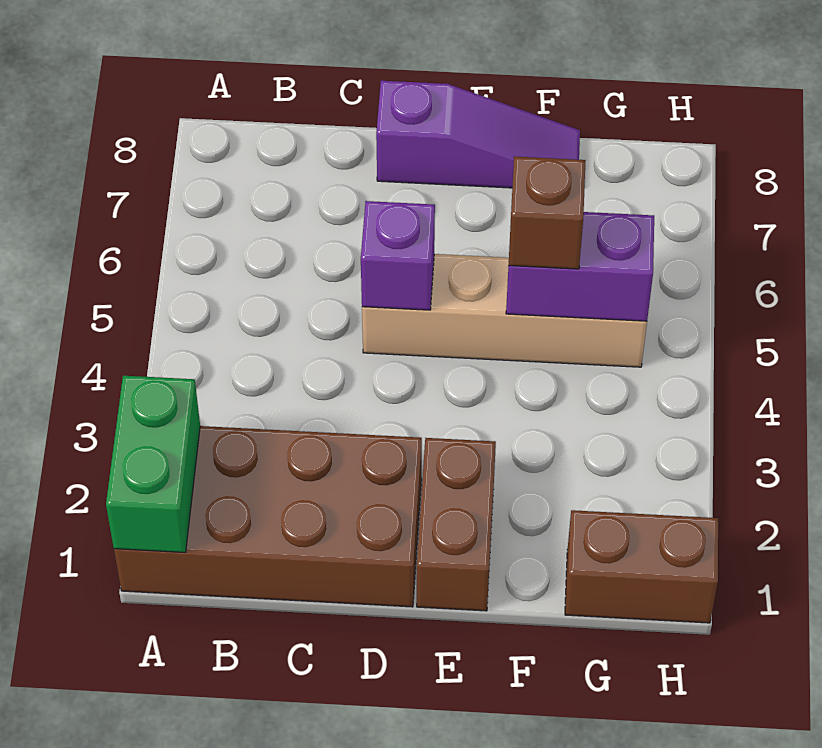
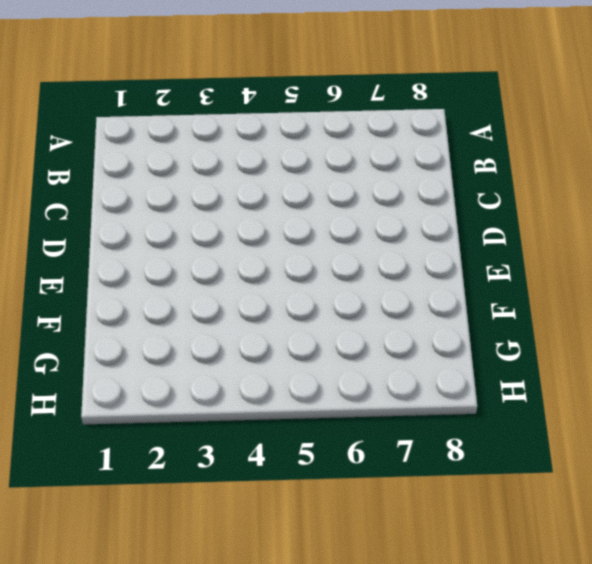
none -> brown brick A1:D2 level 1
none -> tan brick D5:G5 level 1

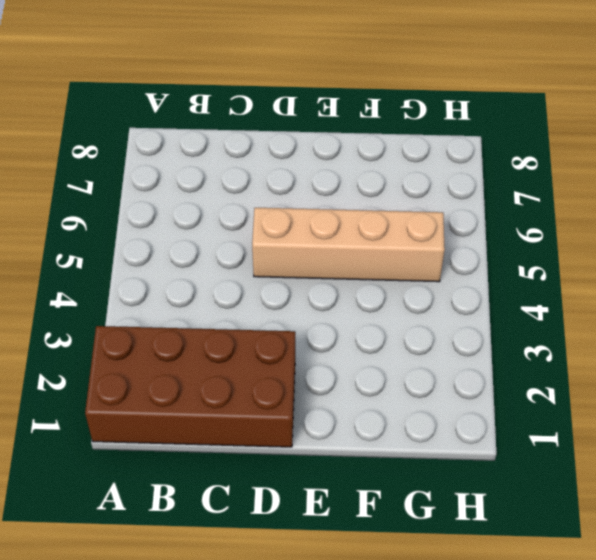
none -> purple slope D8:F8 level 1 top D
none -> brown brick E1:E2 level 1

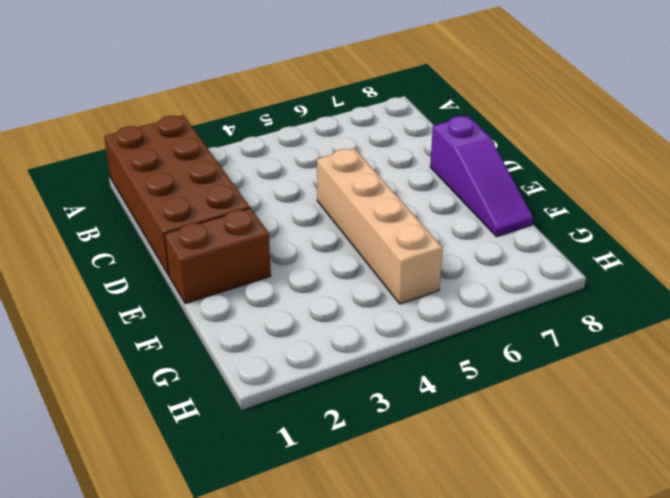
none -> brown brick G1:H1 level 1
none -> green brick A1:A2 level 2

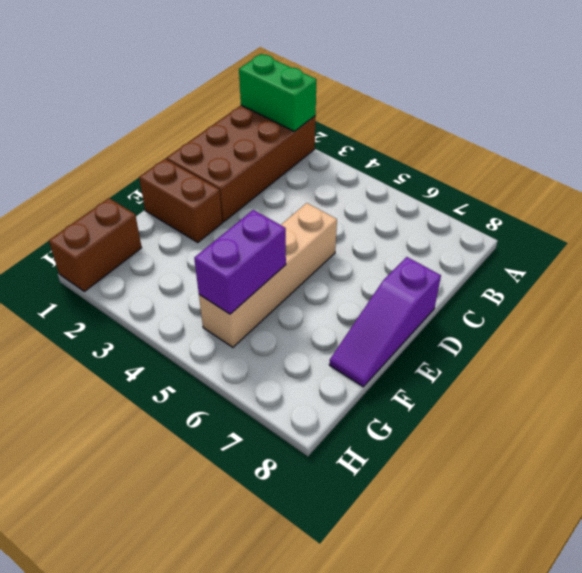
none -> purple brick D5 level 2
none -> brown brick F5 level 3

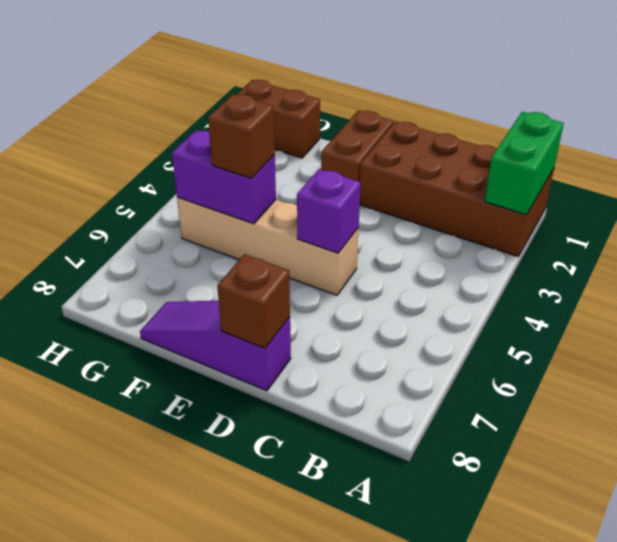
brown brick D8 level 2 -> none

